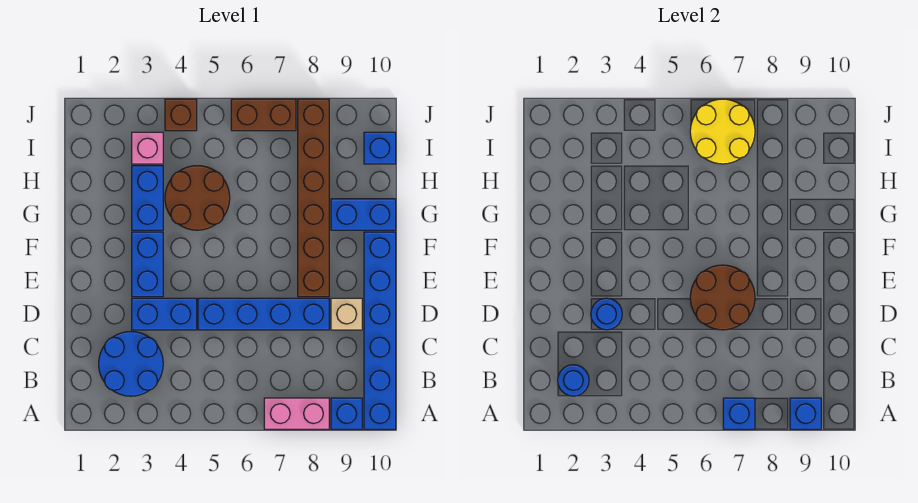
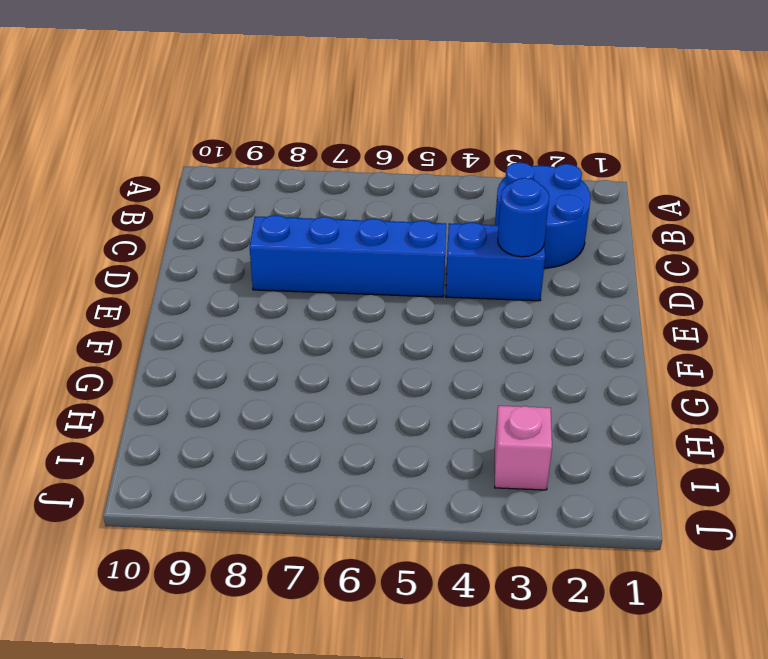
none -> pink brick A7:A8 level 1
none -> blue brick A9 level 1
none -> blue brick A10:F10 level 1

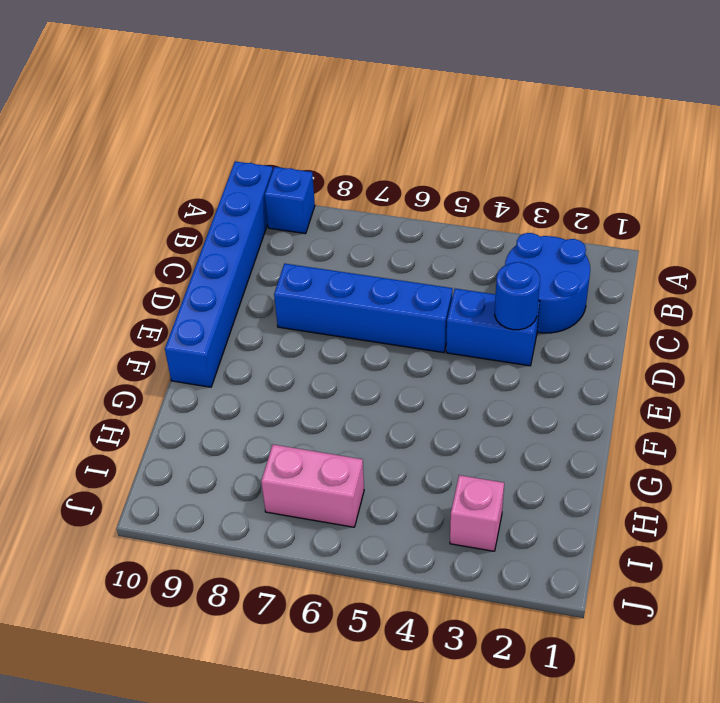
pink brick I6:I7 level 1 -> pink brick A7:A8 level 1
none -> tan brick D9 level 1
none -> blue brick E3:F3 level 1
none -> brown brick E8:J8 level 1

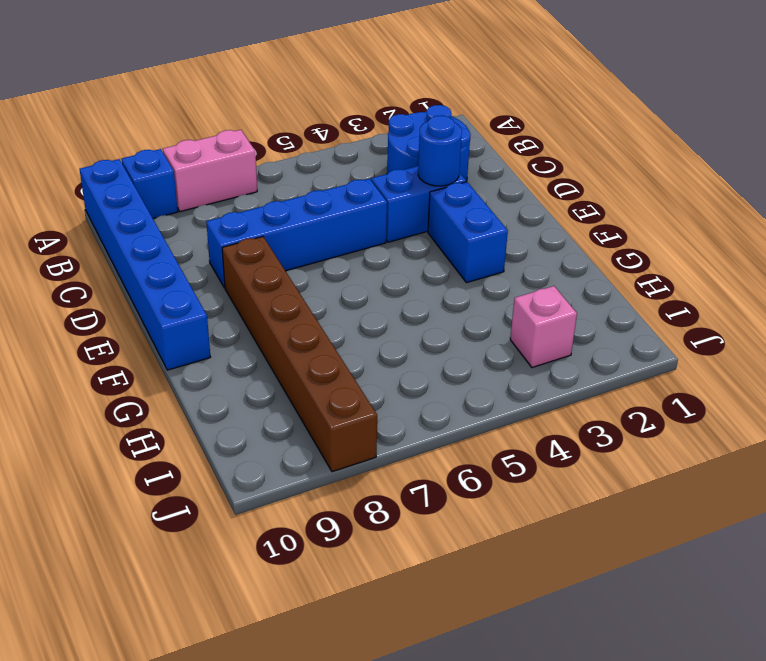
none -> tan brick D9 level 1
none -> blue brick G3:H3 level 1
none -> brown round brick G4:H5 level 1

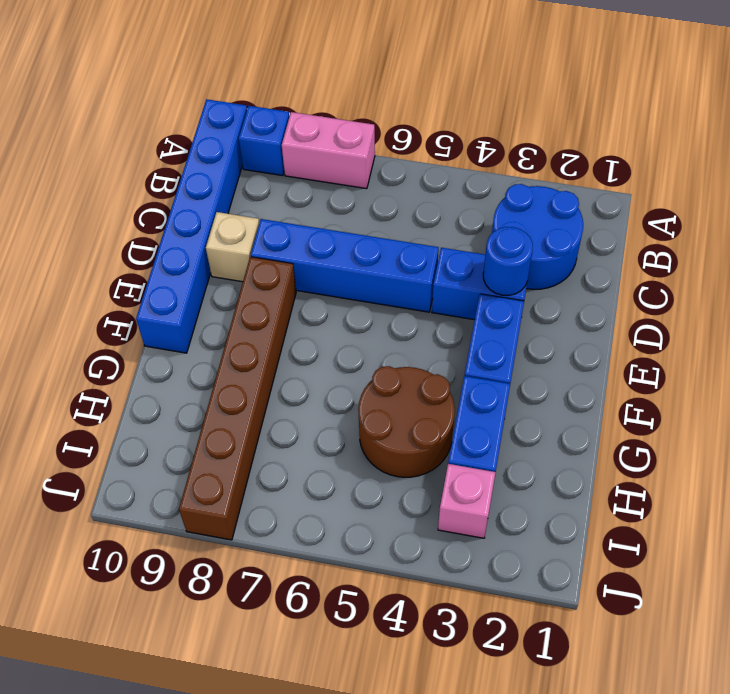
none -> blue brick G9:G10 level 1
none -> blue brick I10 level 1
none -> brown brick J4 level 1

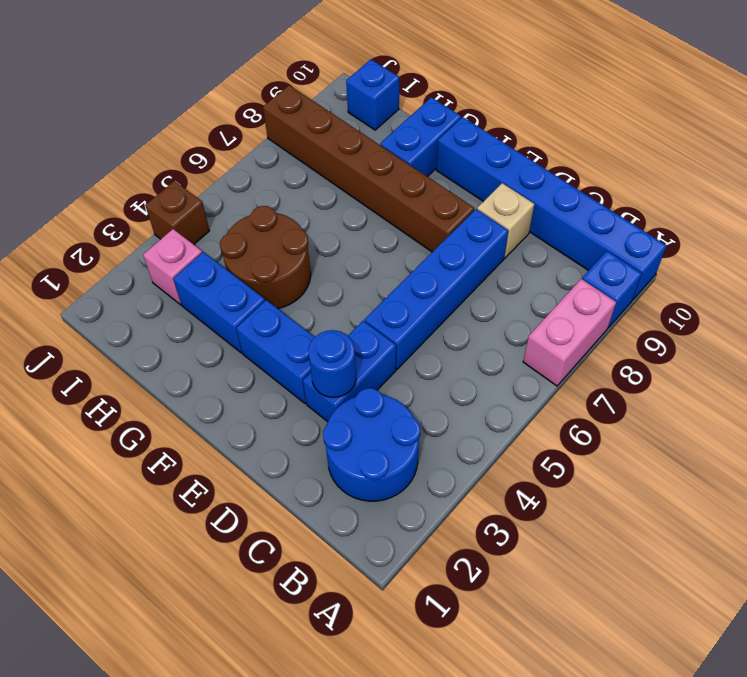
none -> brown brick J6:J7 level 1
none -> blue brick A7 level 2
none -> blue brick A9 level 2

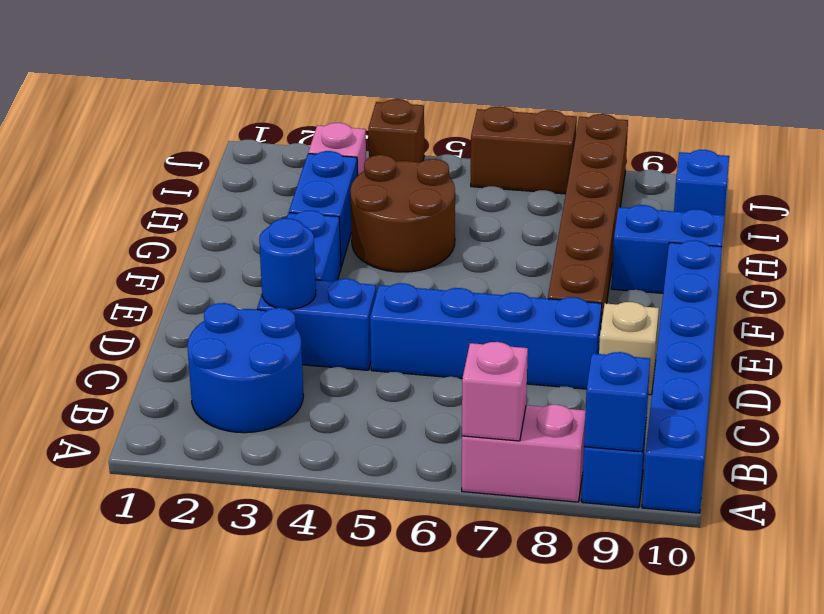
pink brick A7 level 2 -> blue brick A7 level 2
none -> blue round brick B2 level 2
none -> brown round brick D6:E7 level 2
none -> yellow round brick I6:J7 level 2

